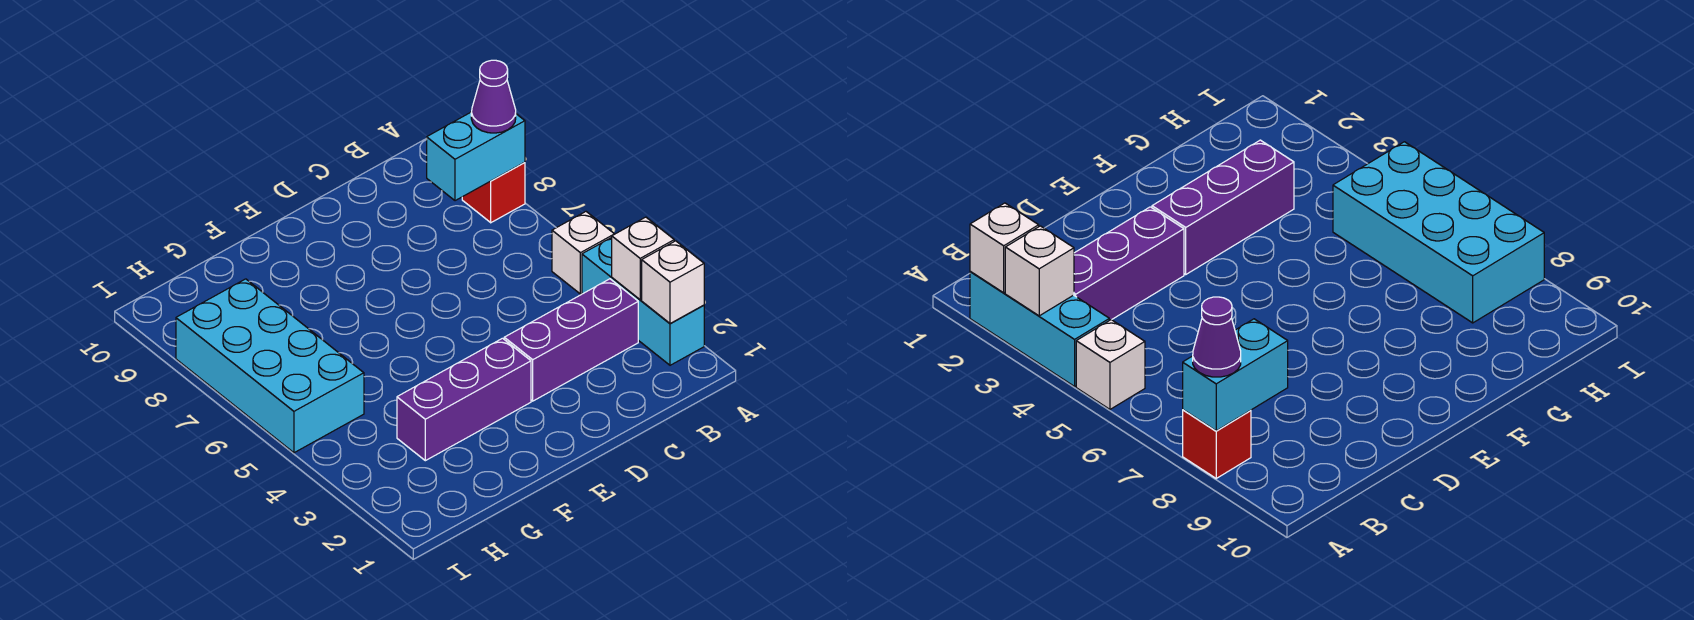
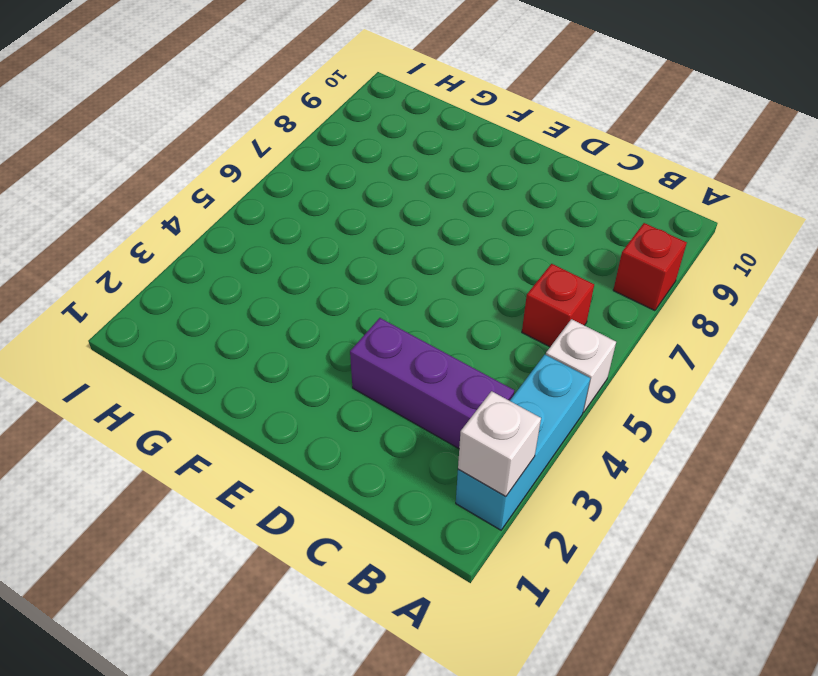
red brick B6 level 1 -> none
none -> purple brick E3:G3 level 1
none -> cyan brick H5:I8 level 1

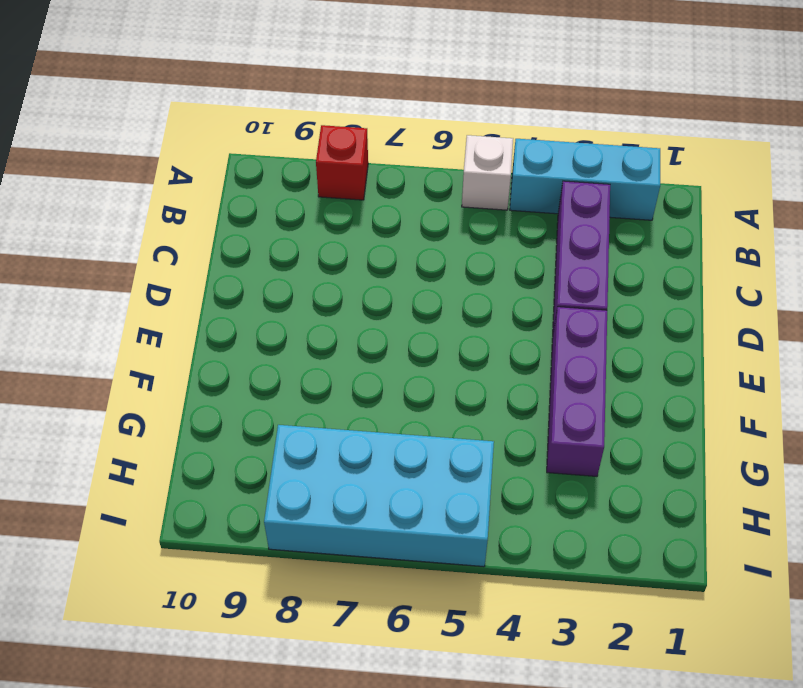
none -> white brick A2 level 2
none -> white brick A3 level 2

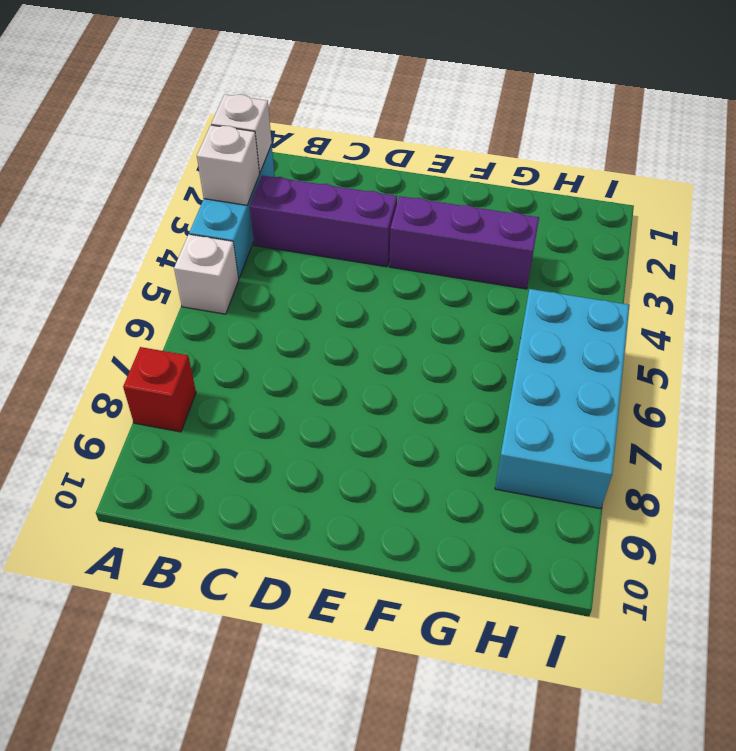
none -> cyan brick A8:B8 level 2
none -> purple cone A8 level 3

